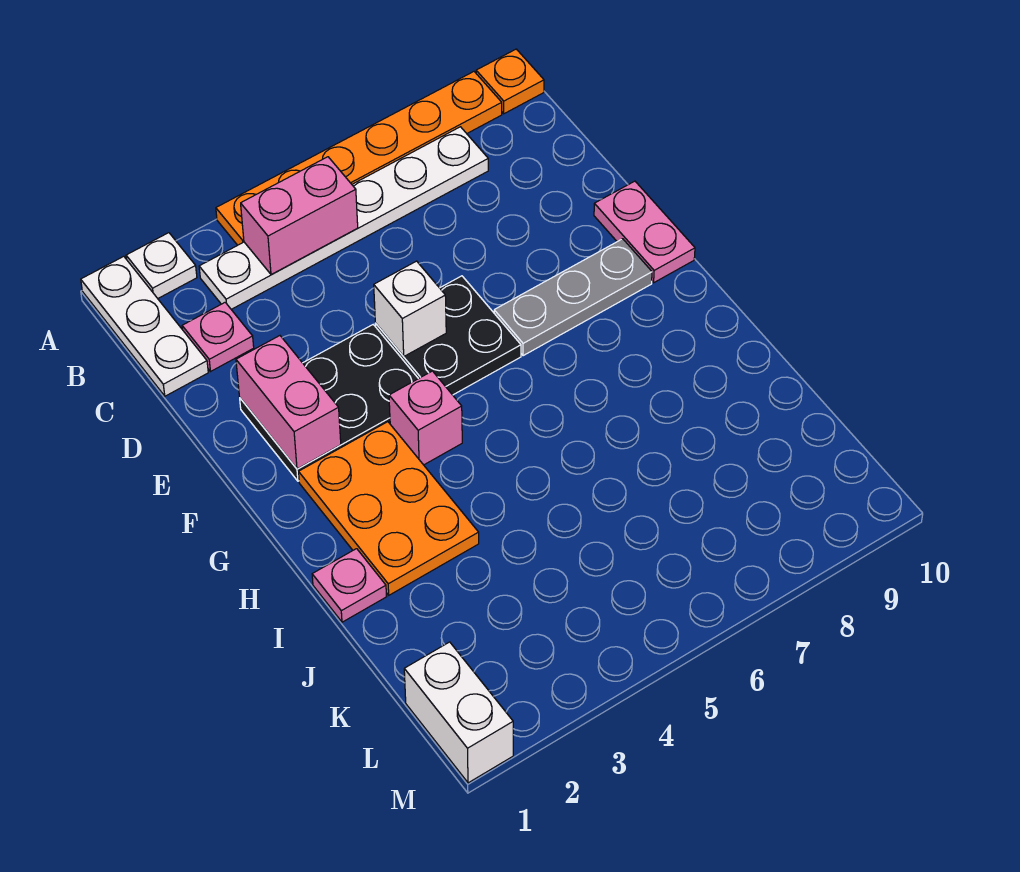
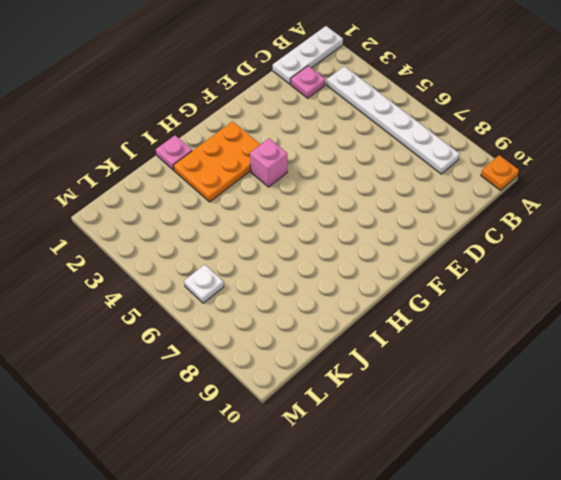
white plate L6 level 1 -> white plate A2 level 1
none -> orange plate A4:A9 level 1
none -> black plate E2:F4 level 1
none -> black plate E5:F6 level 1

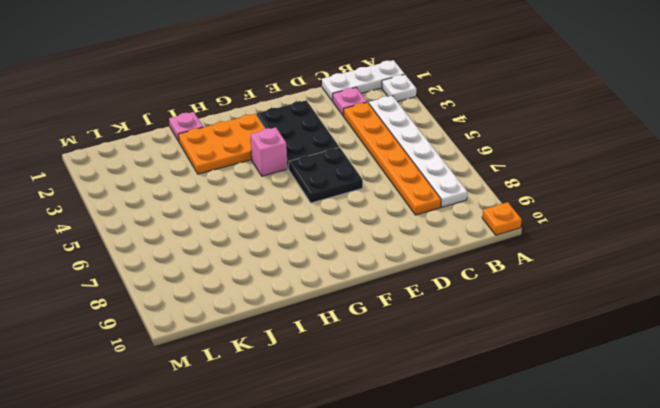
orange plate C3:C8 level 1 -> orange plate A4:A9 level 1
none -> pink plate E10:F10 level 1
none -> grey plate F7:F9 level 1
none -> white brick L1:M1 level 1

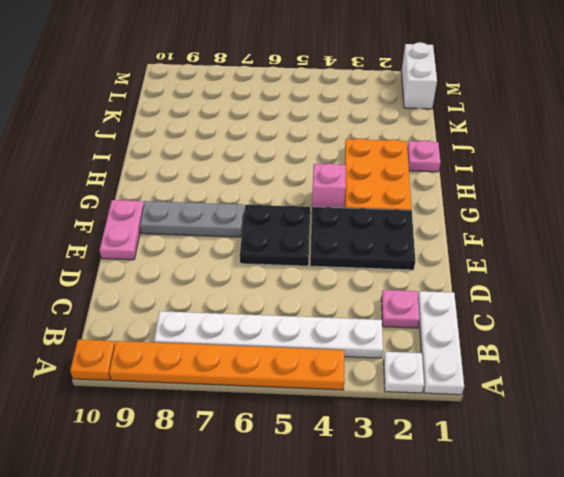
none -> pink brick B4:B5 level 2
none -> pink brick E2:F2 level 2
none -> white brick E5 level 2

